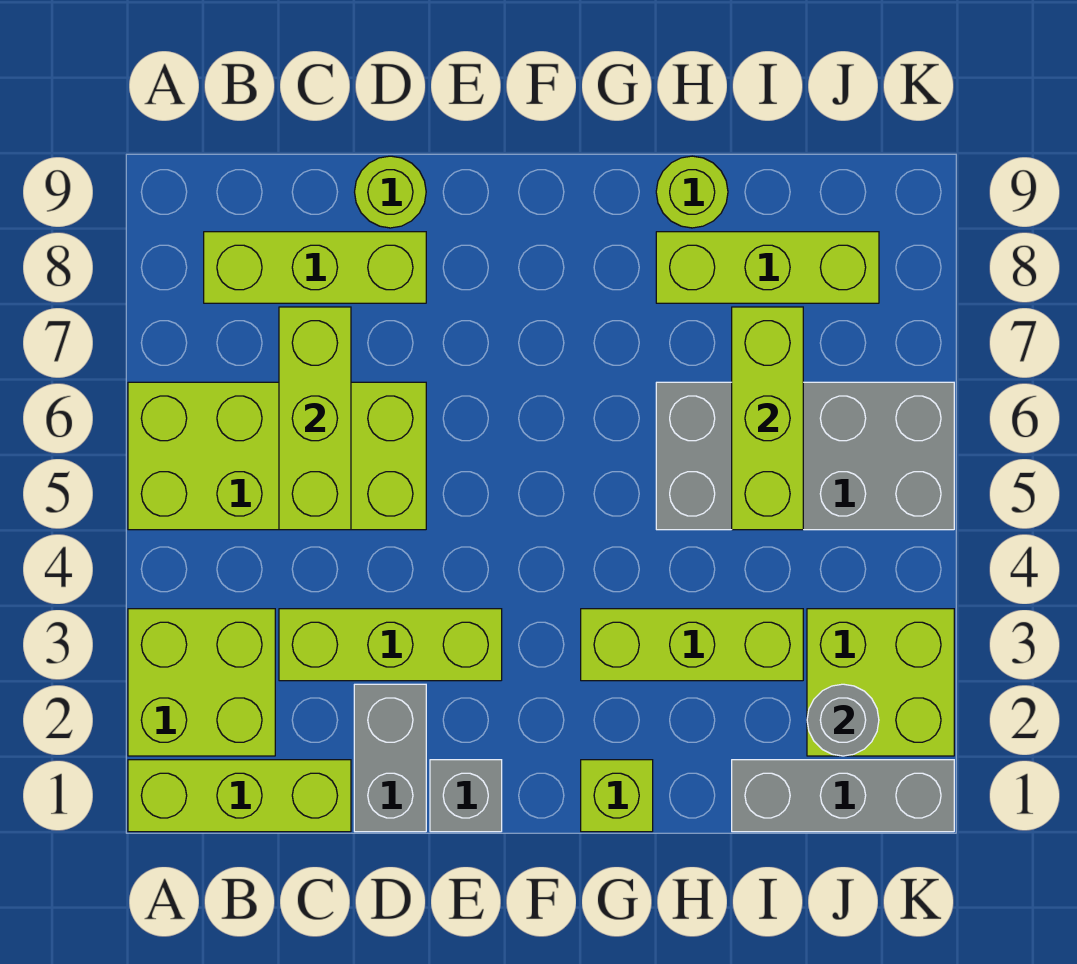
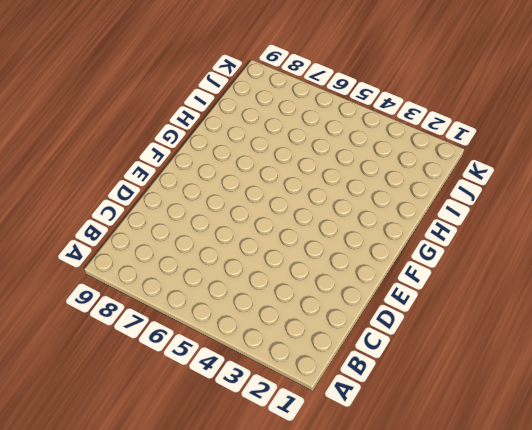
none -> lime brick A1:C1 level 1
none -> lime brick A2:B3 level 1
none -> lime brick A5:D6 level 1

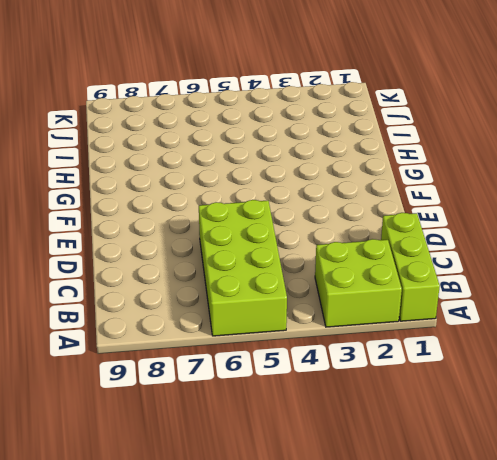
none -> lime brick B8:D8 level 1
none -> lime brick C3:E3 level 1
none -> grey brick D1:D2 level 1

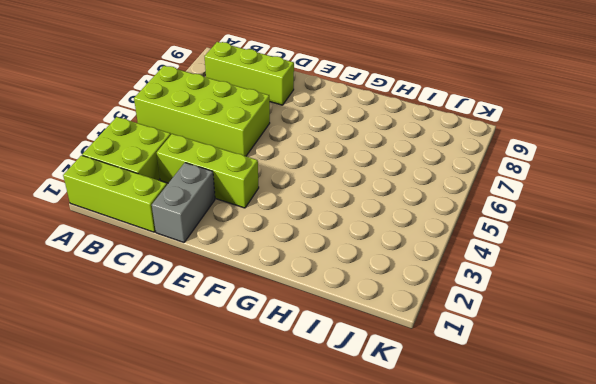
none -> lime round brick D9 level 1
none -> grey brick E1 level 1
none -> lime brick G1 level 1

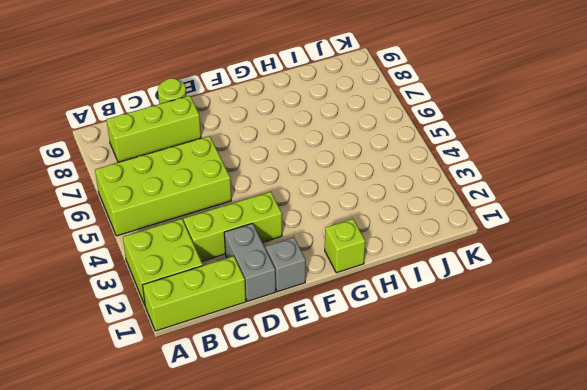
none -> lime brick G3:I3 level 1
none -> grey brick H5:K6 level 1
none -> lime brick H8:J8 level 1

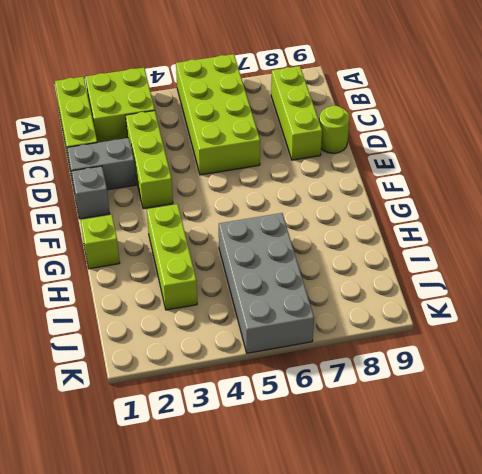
none -> lime brick H8:J8 level 1
none -> lime round brick H9 level 1
none -> grey brick I1:K1 level 1

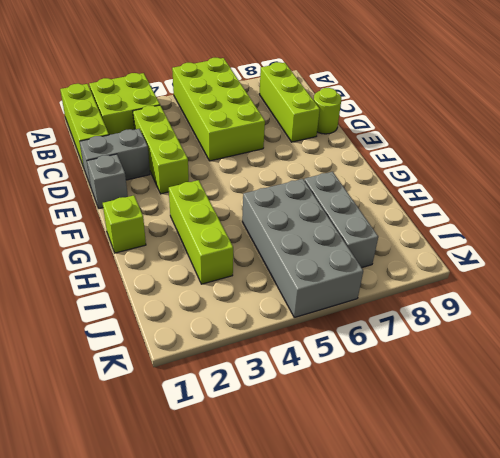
grey brick H7:J7 level 1 -> grey brick I1:K1 level 1
none -> lime brick H8:J8 level 1
none -> lime round brick H9 level 1
none -> lime brick J2:K3 level 1

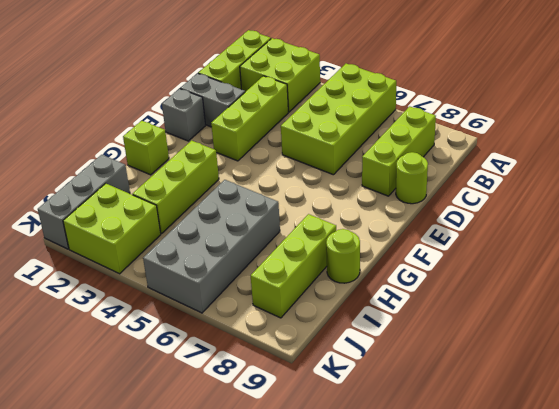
none -> lime brick C5:C7 level 2
none -> lime brick I5:I7 level 2
none -> grey round brick J2 level 2

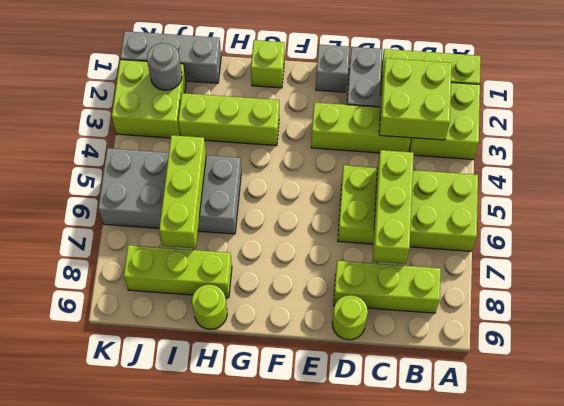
lime brick B2:C3 level 2 -> none

